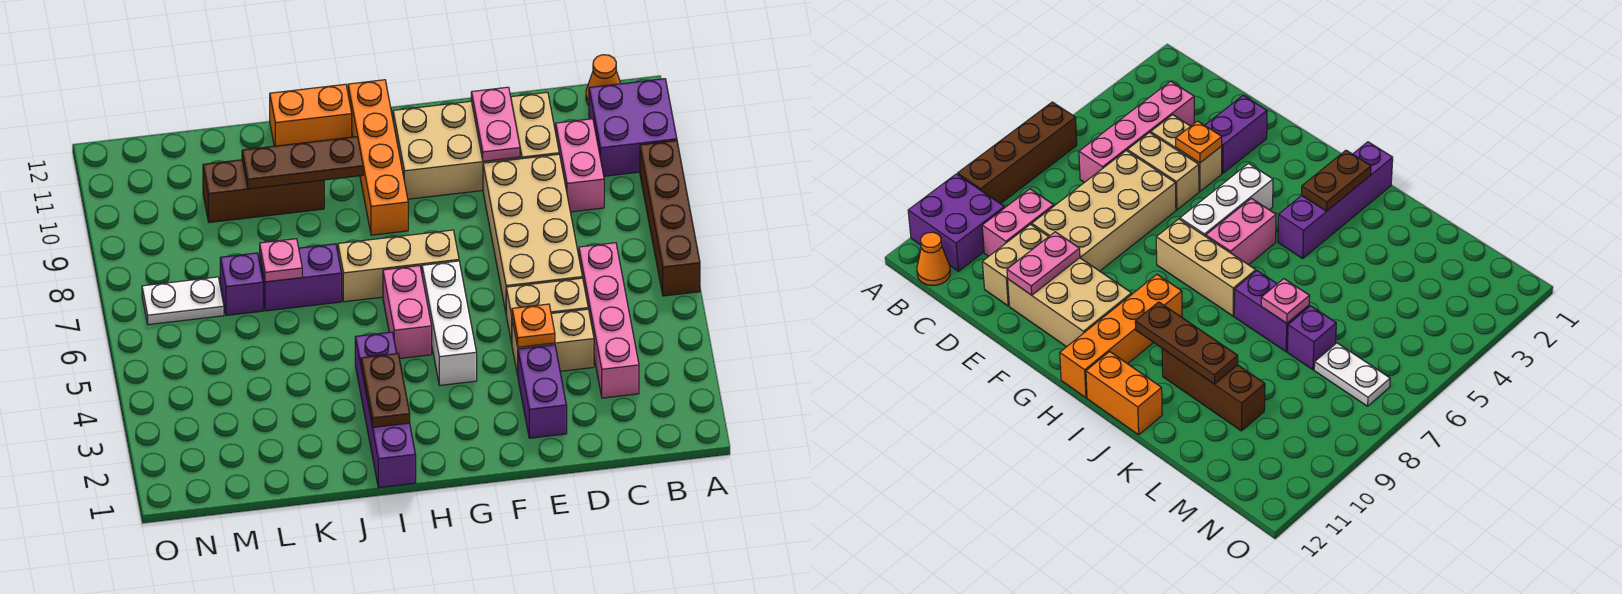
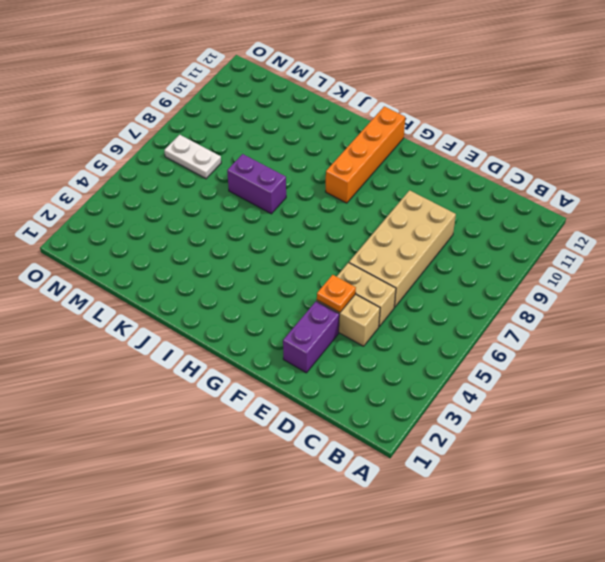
none -> brown brick A6:A9 level 1
none -> purple brick A10:B11 level 1
none -> orange cone B12 level 1

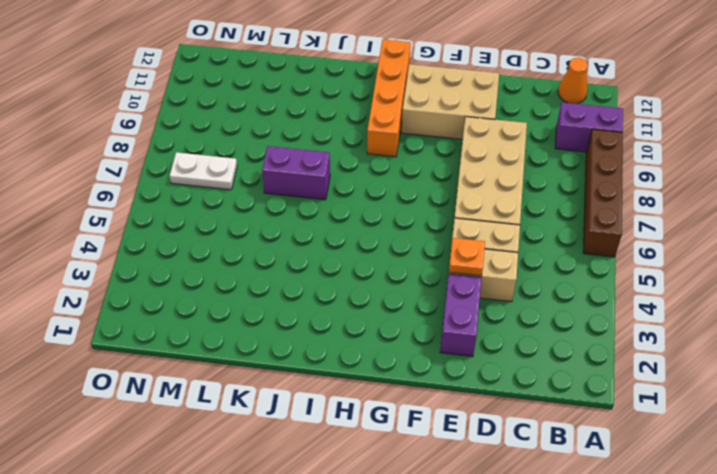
purple brick A10:B10 level 1 -> purple brick A10:B11 level 1
none -> pink brick C3:C6 level 1
none -> pink brick C9:C10 level 1
none -> tan brick D10:D11 level 1

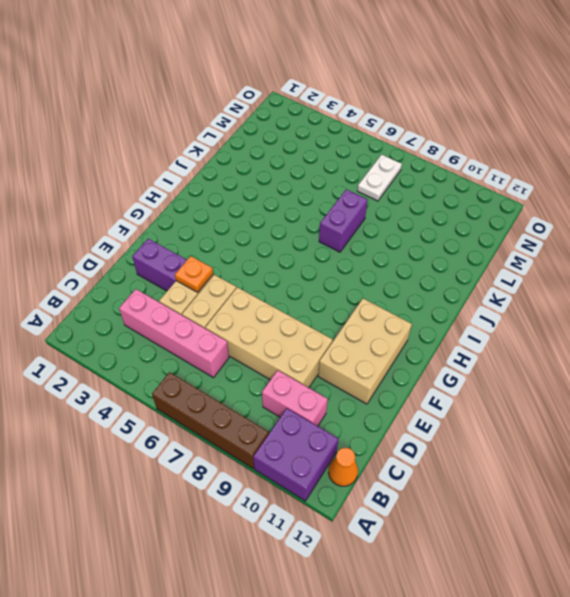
none -> tan brick D10:D11 level 1
none -> white brick G4:G6 level 1
none -> tan brick G7:I7 level 1

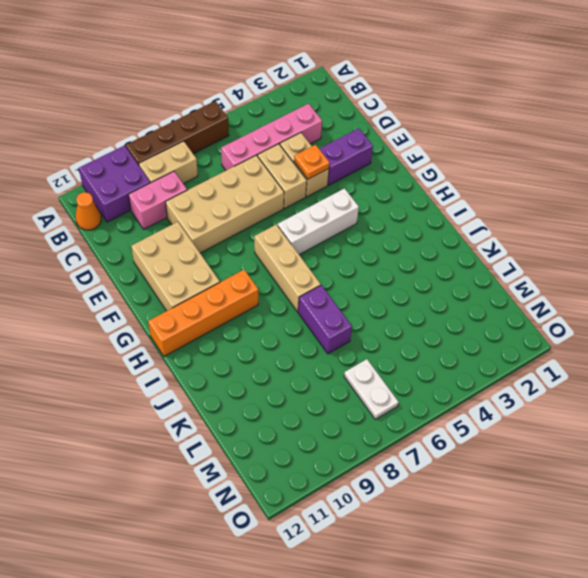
tan brick B8:B9 level 1 -> tan brick D10:D11 level 1
none -> pink brick H5:H6 level 1
none -> purple brick I1:I4 level 1
none -> orange brick I12:J12 level 1

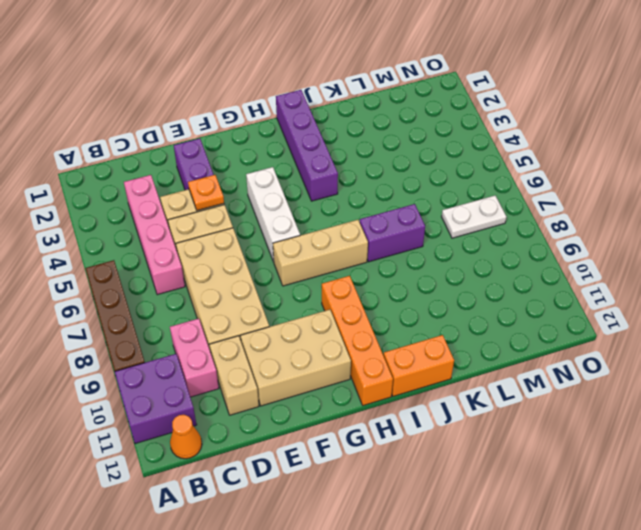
none -> pink brick H5:H6 level 1
none -> brown brick J10:L10 level 1
none -> purple brick L7 level 1

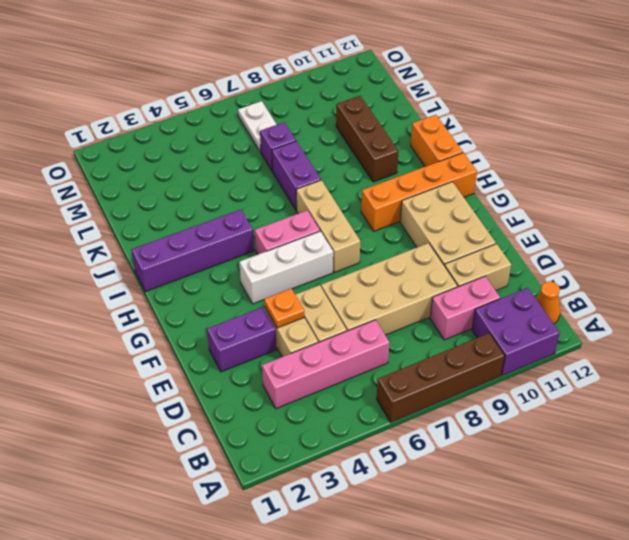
none -> pink plate E10:E11 level 2
none -> brown plate I2:I3 level 2
none -> brown plate I10:K10 level 2

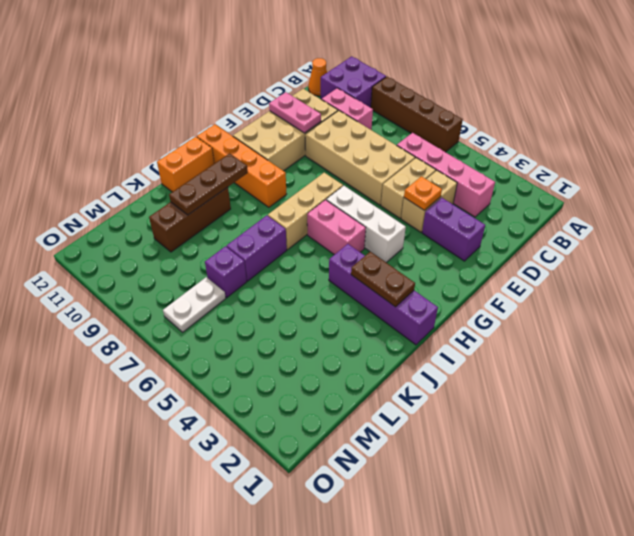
none -> pink plate K7 level 2

